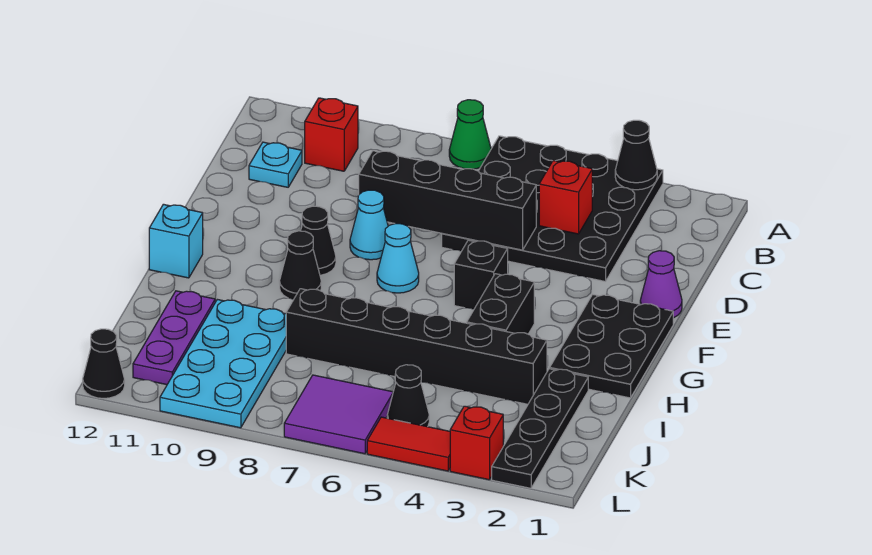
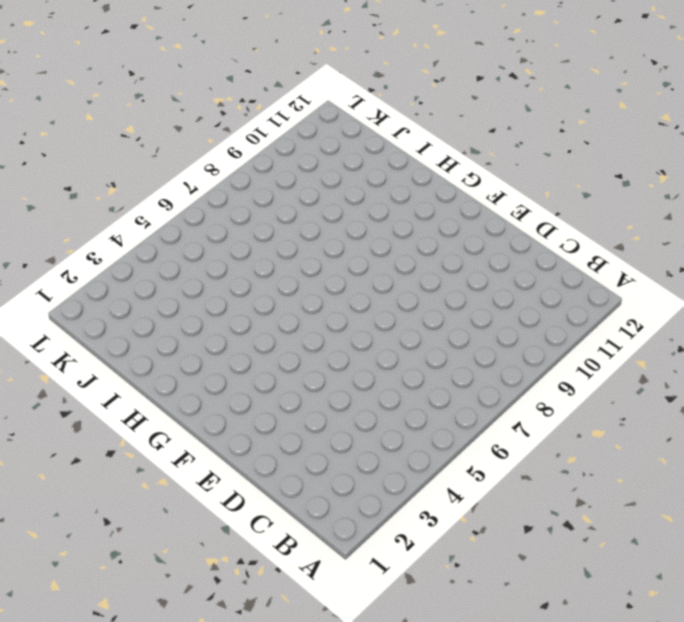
none -> black plate A3:D6 level 1
none -> green cone A7 level 1
none -> red brick B10 level 1

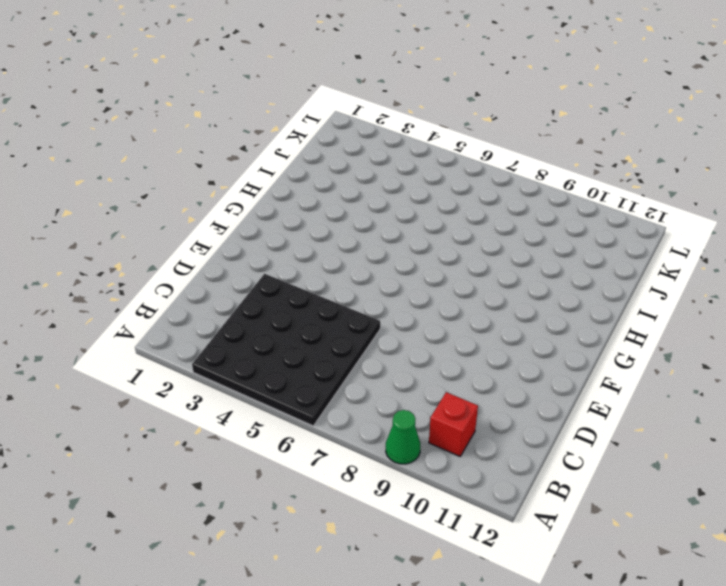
green cone A9 level 1 -> green cone A7 level 1
none -> cyan plate C11 level 1
none -> purple cone E1 level 1
none -> cyan cone E8 level 1

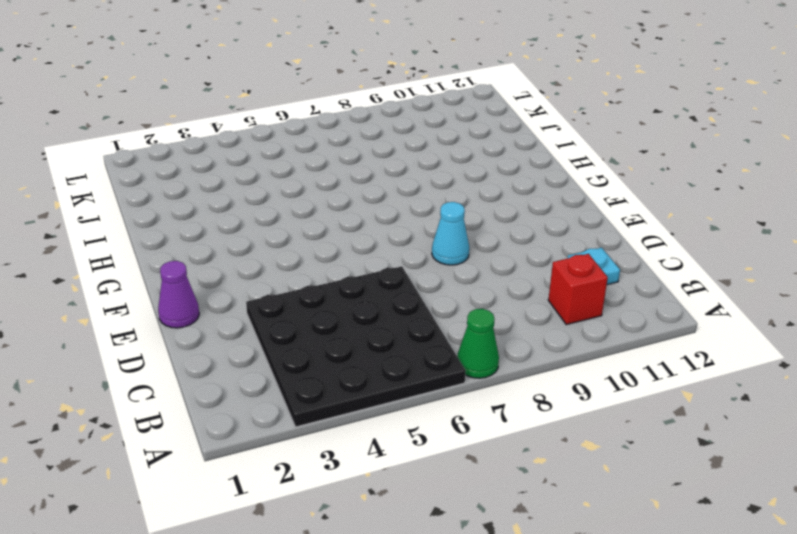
none -> black plate F1:H2 level 1
none -> black brick F5 level 1
none -> cyan cone F7 level 1

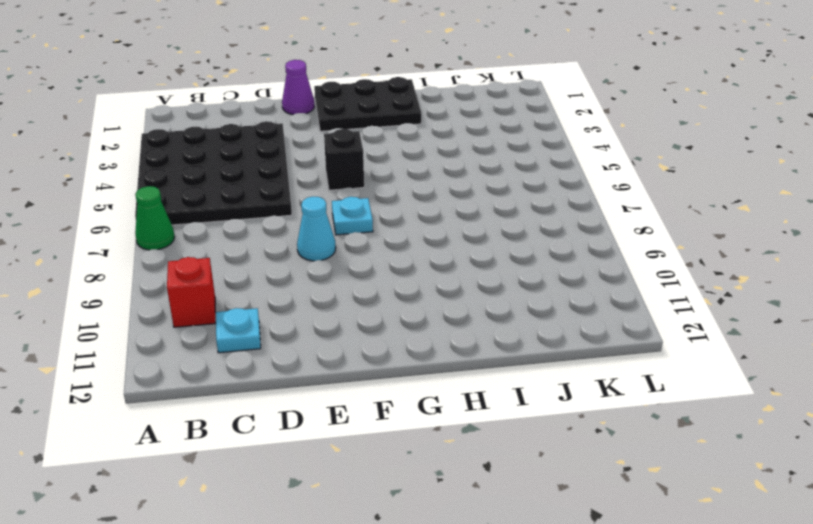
cyan plate F7 level 1 -> cyan cone F7 level 1
none -> black cone F9 level 1
none -> black brick G4:H4 level 1
none -> black cone G9 level 1

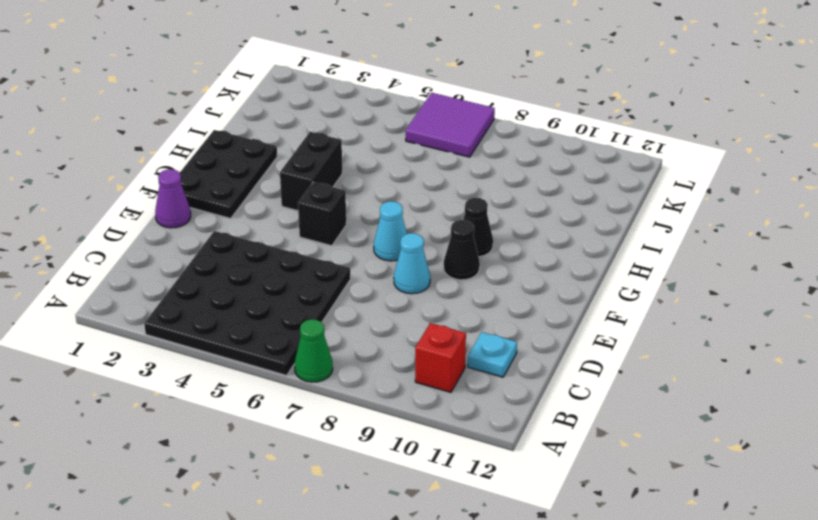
none -> cyan brick G12 level 1
none -> black plate I2:L2 level 1
none -> black brick I3:I8 level 1

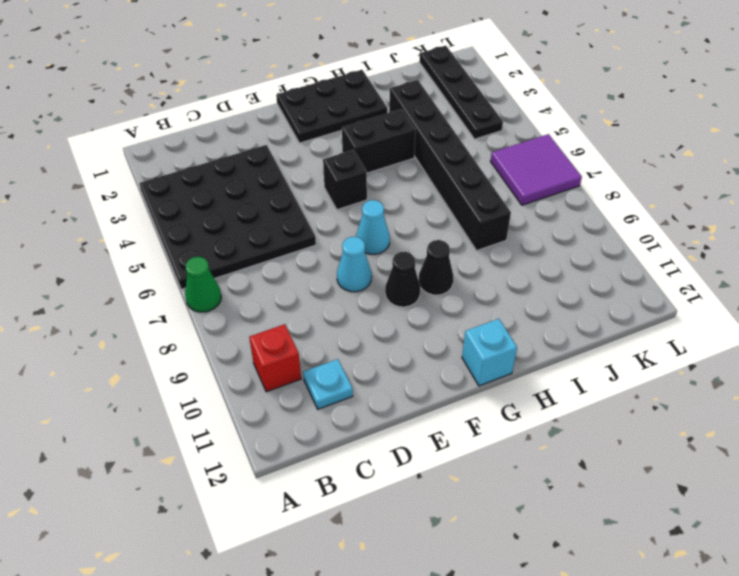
black plate K1:K4 level 1 -> black plate I2:L2 level 1
none -> purple cone E1 level 1
none -> cyan plate I9:L10 level 1
none -> purple plate I11:K11 level 1

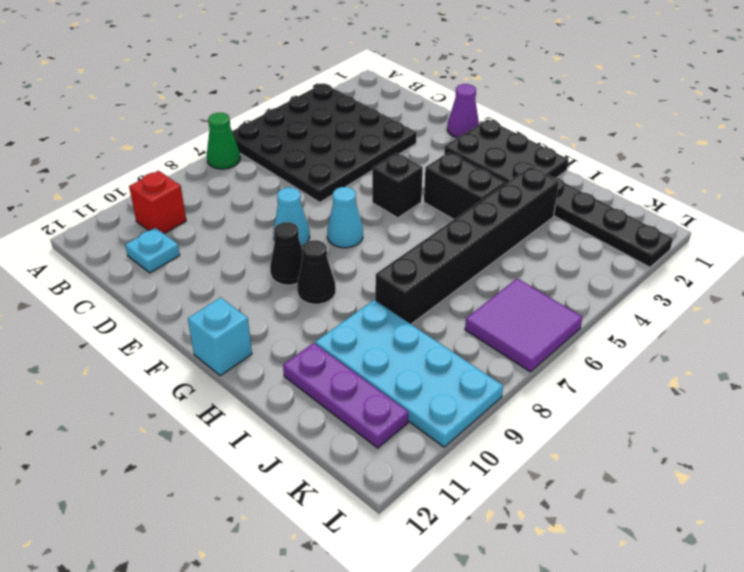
none -> black cone K5 level 1
none -> red brick L3 level 1
none -> red tile L4:L5 level 1

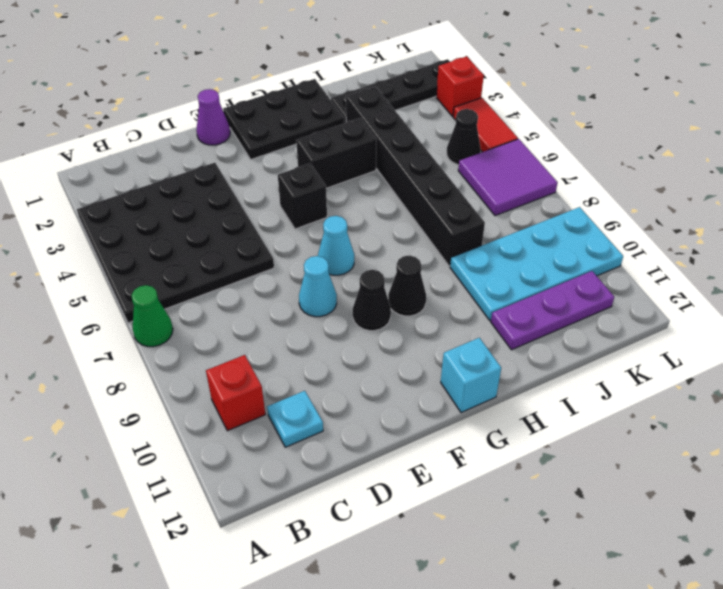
none -> black cone L12 level 1
none -> black cone A3 level 2
none -> red brick C4 level 2

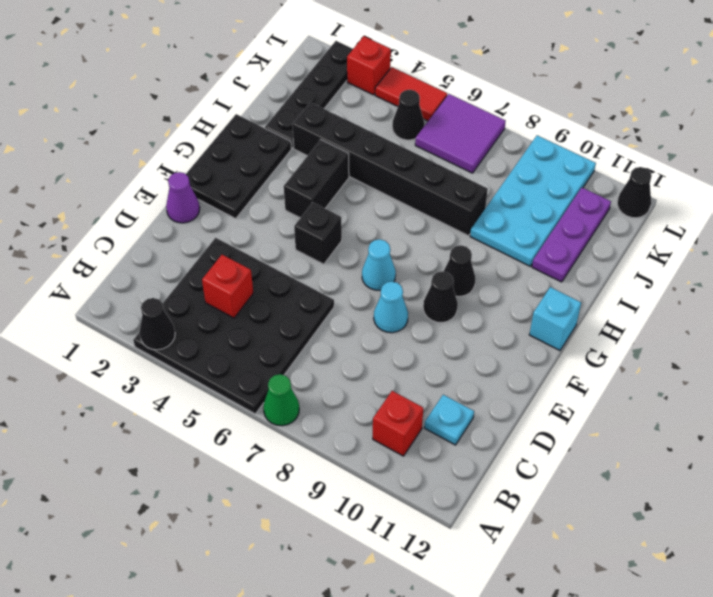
none -> black brick D5:D8 level 2

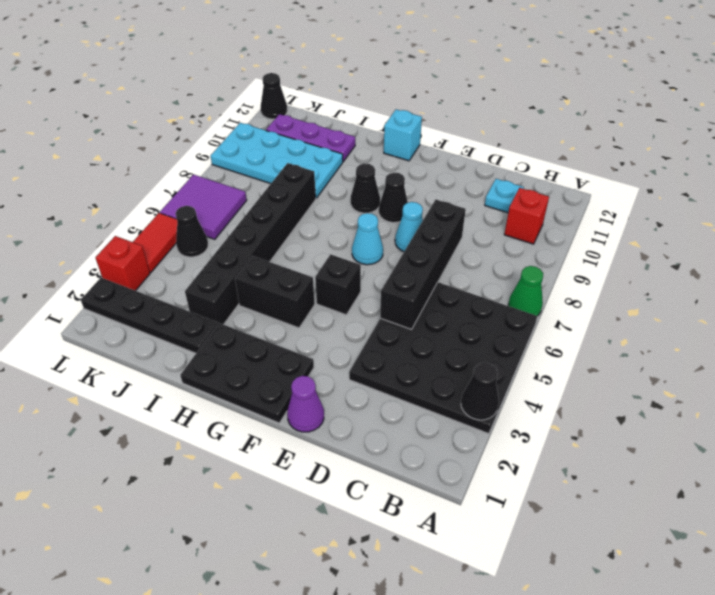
none -> red brick C4 level 2

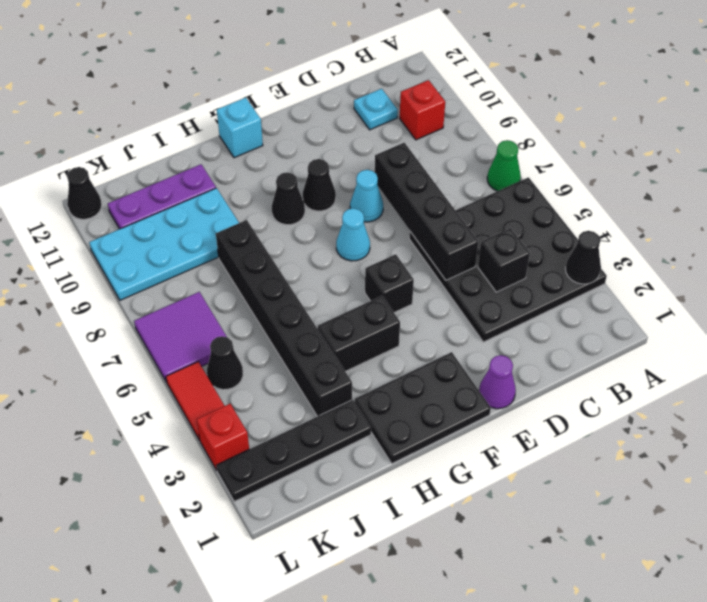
black brick C4 level 2 -> red brick C4 level 2

